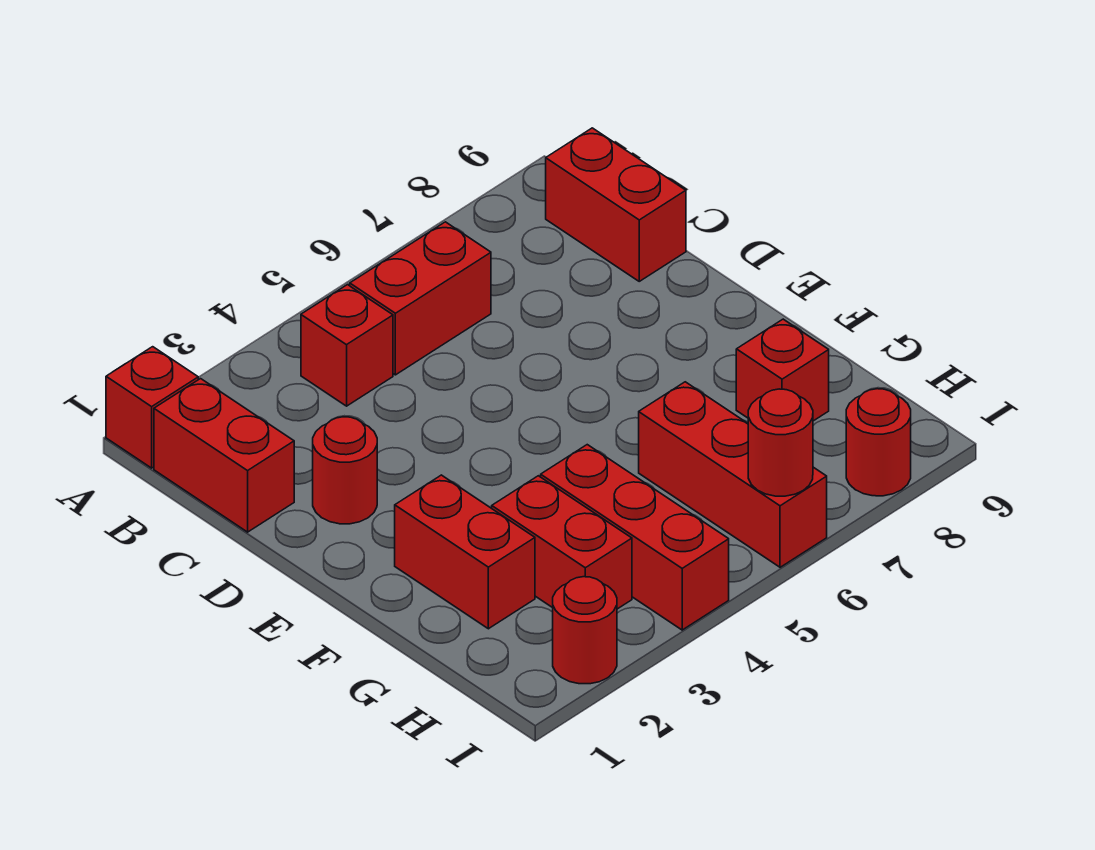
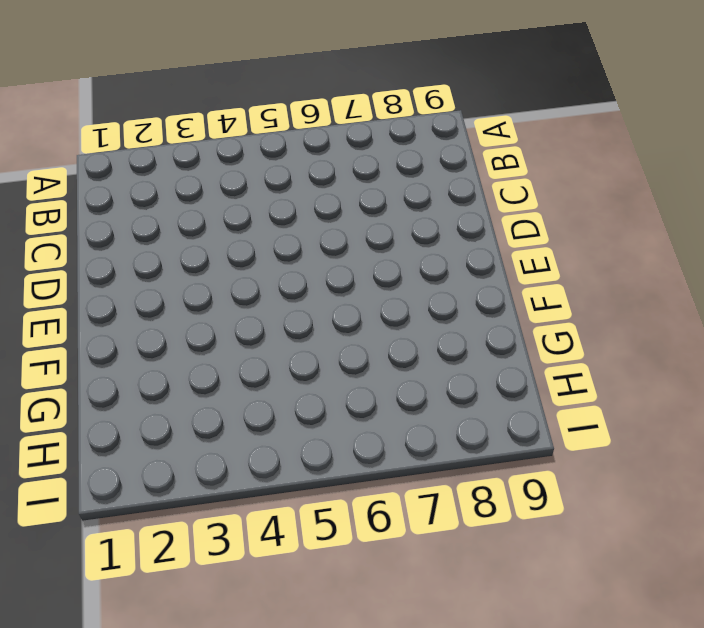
none -> red brick A1 level 1
none -> red brick B1:C1 level 1
none -> red brick B4 level 1

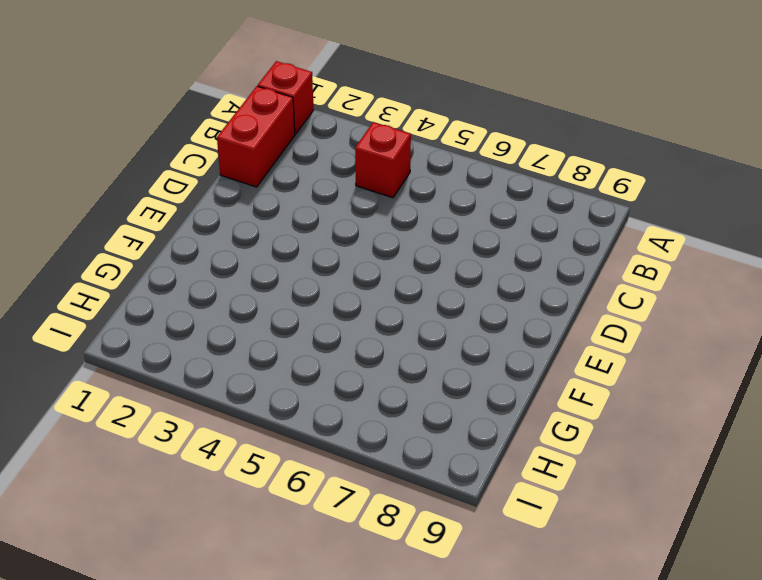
none -> red brick B5:B6 level 1
none -> red brick B9:C9 level 1
none -> red round brick D2 level 1

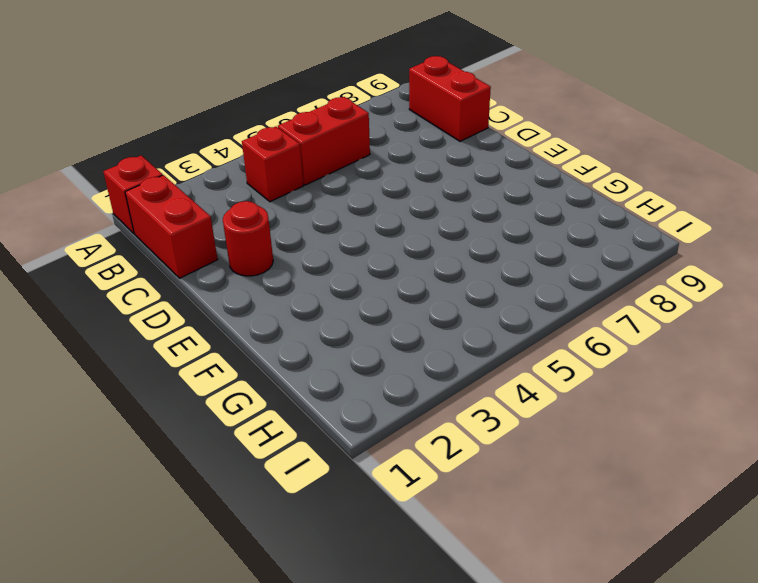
none -> red brick F2:G2 level 1
none -> red brick G3:H3 level 1
none -> red brick G4:I4 level 1

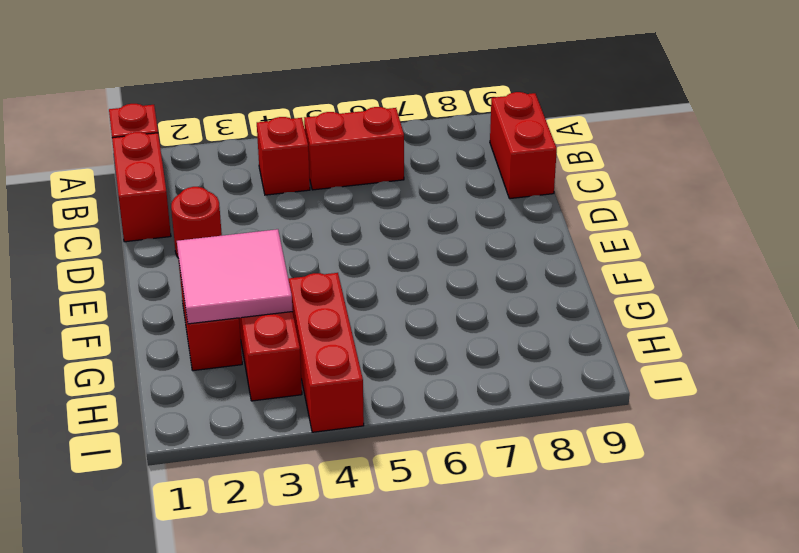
pink tile F2:G3 level 2 -> none
none -> red brick G6:I6 level 1
none -> red brick G8 level 1
none -> red round brick I2 level 1

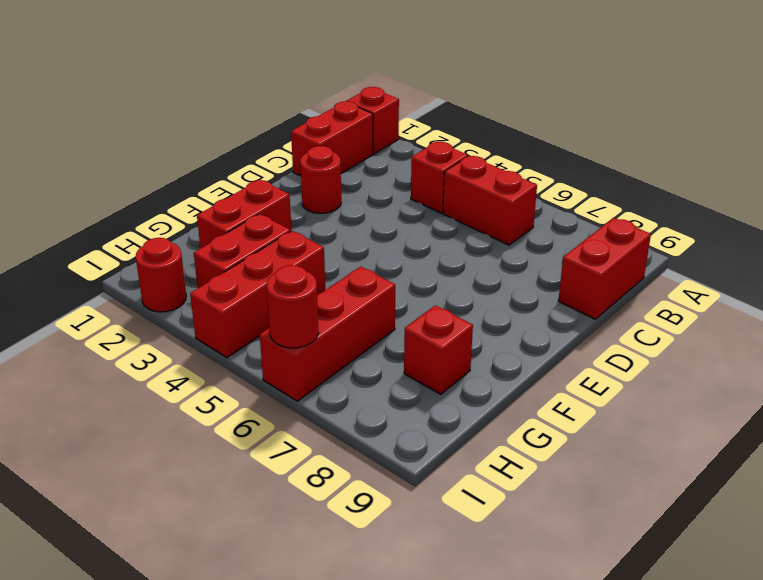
none -> red round brick I8 level 1

